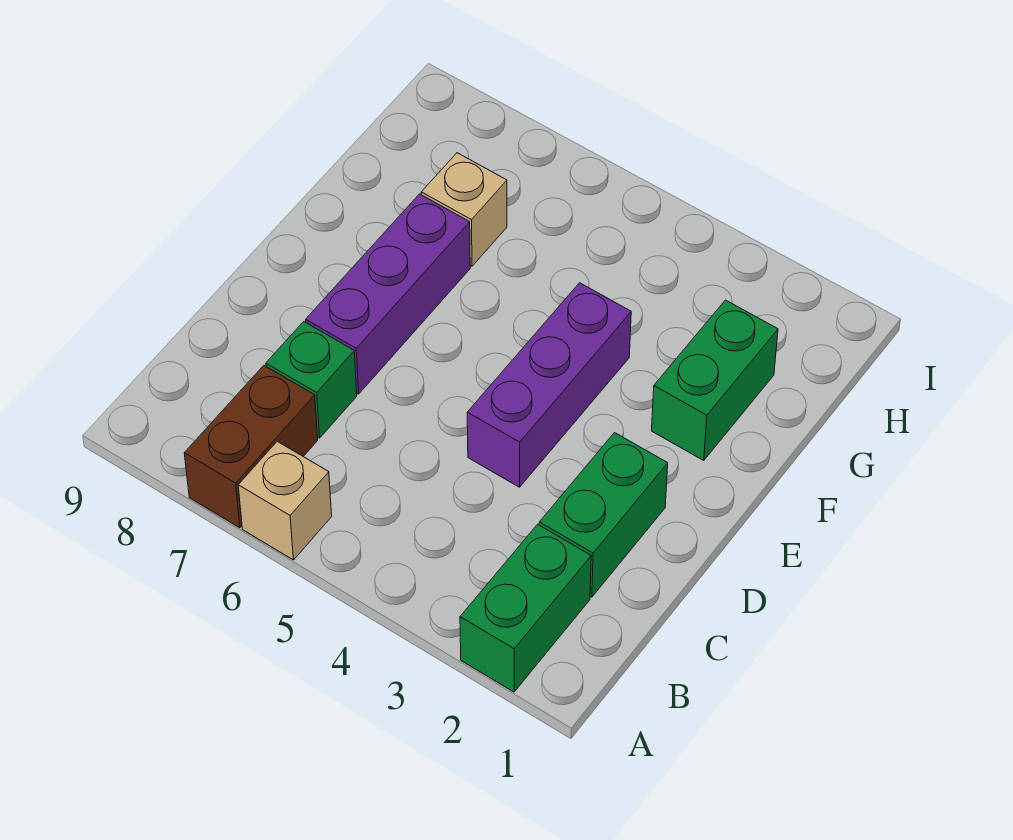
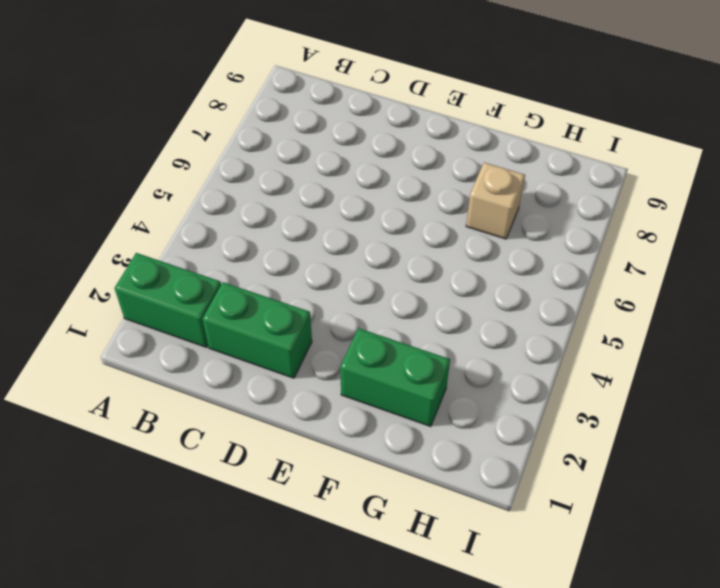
none -> tan brick A6 level 1
none -> brown brick A7:B7 level 1

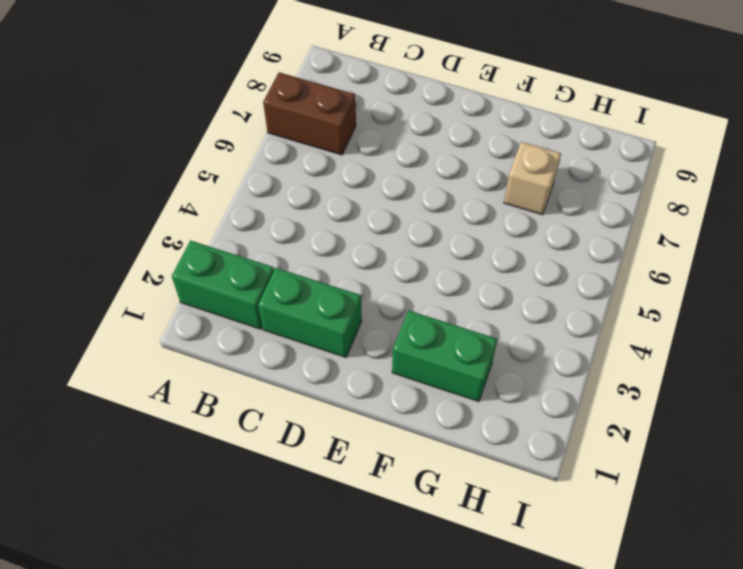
none -> tan brick A6 level 1
none -> green brick C7 level 1

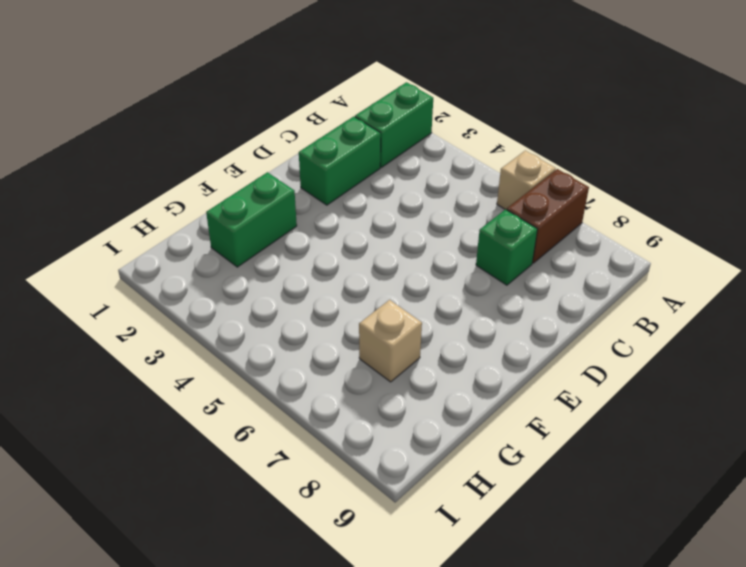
none -> purple brick D4:F4 level 1
none -> purple brick D7:F7 level 1

